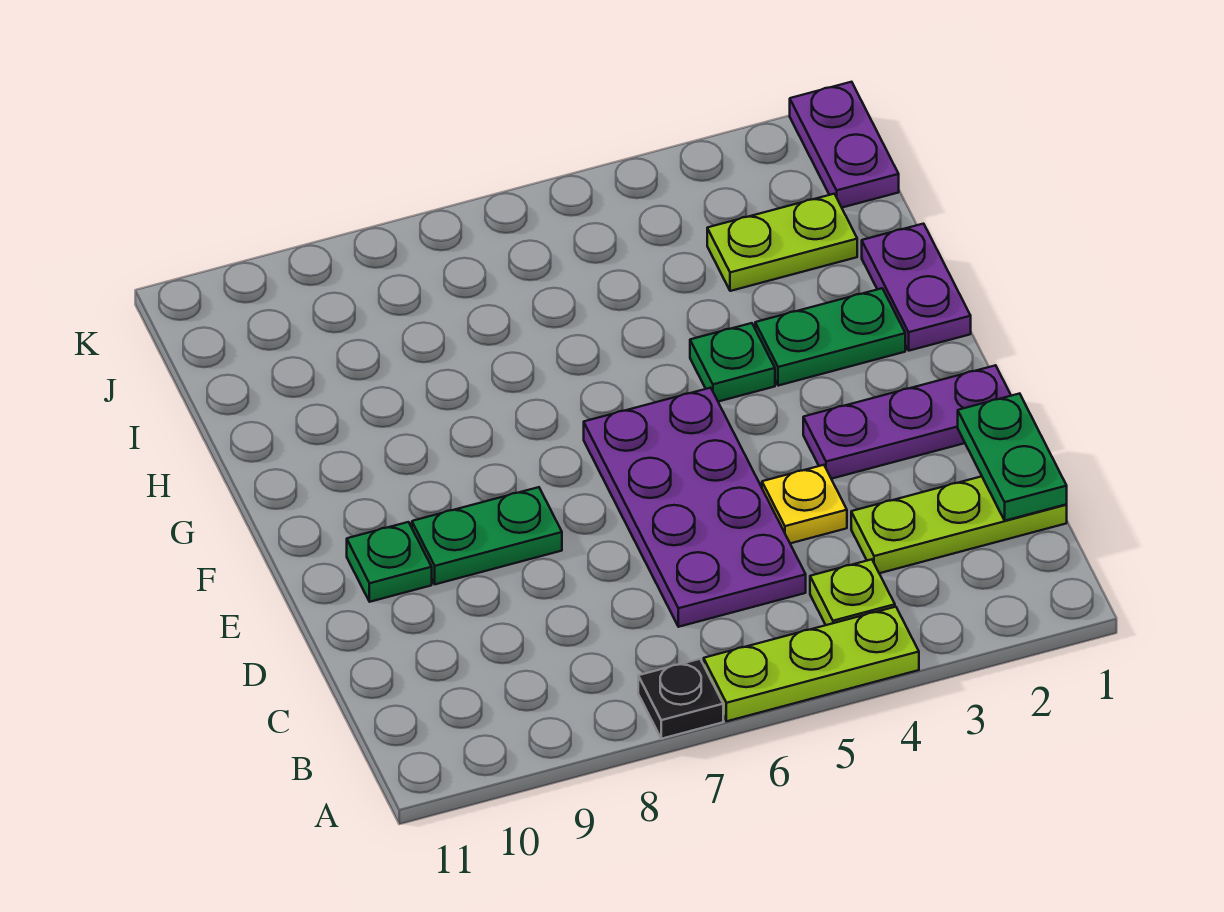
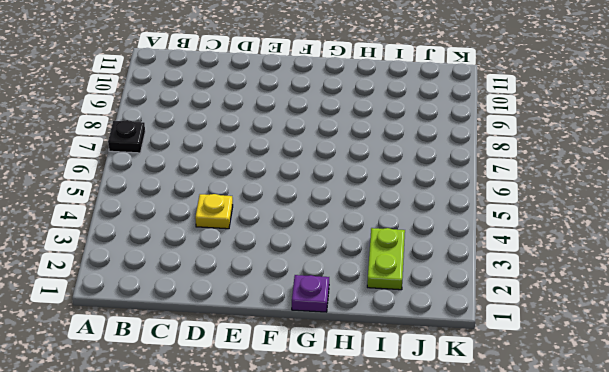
purple plate G1 level 1 -> purple plate G1:H1 level 1
none -> lime plate A4:A6 level 1
none -> lime plate B4 level 1
none -> lime plate C1:C3 level 1

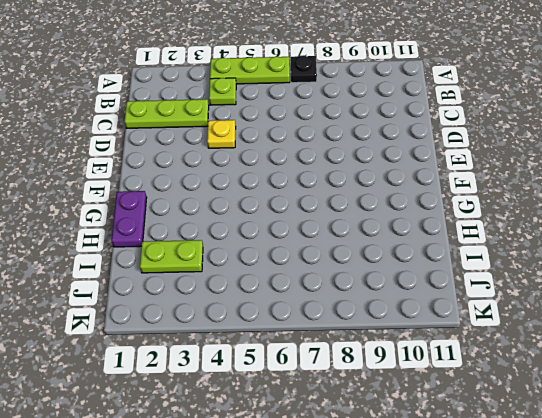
none -> purple plate C5:F6 level 1
none -> purple plate E1:E3 level 1
none -> green plate E8:E9 level 1

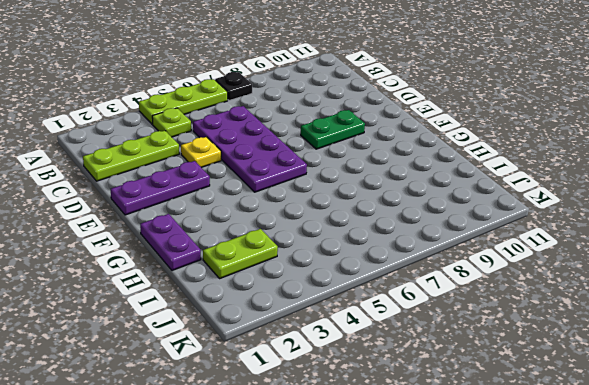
none -> green plate E10 level 1
none -> green plate G2:G3 level 1
none -> green plate G4 level 1

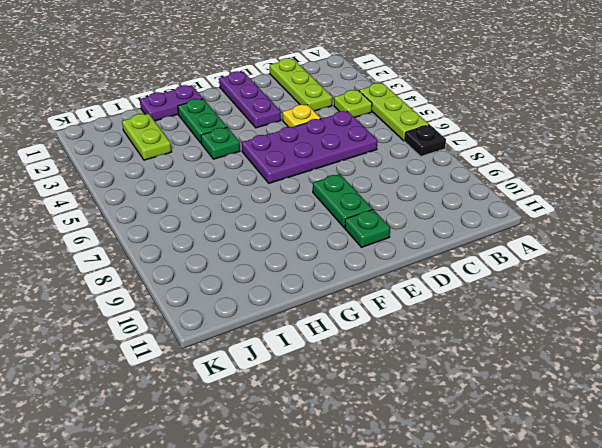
none -> purple plate J1:K1 level 1
none -> green plate C1:D1 level 2

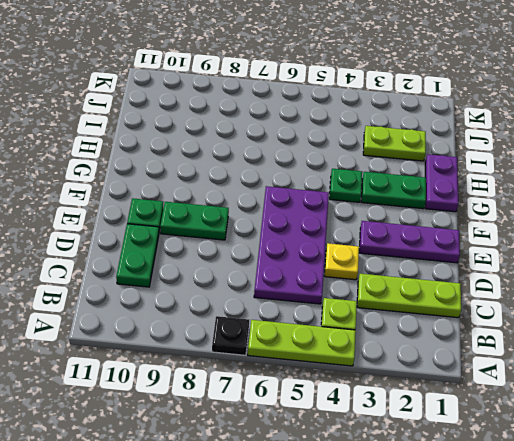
green plate C10:D10 level 1 -> green plate C1:D1 level 2
none -> purple plate J1:K1 level 1

